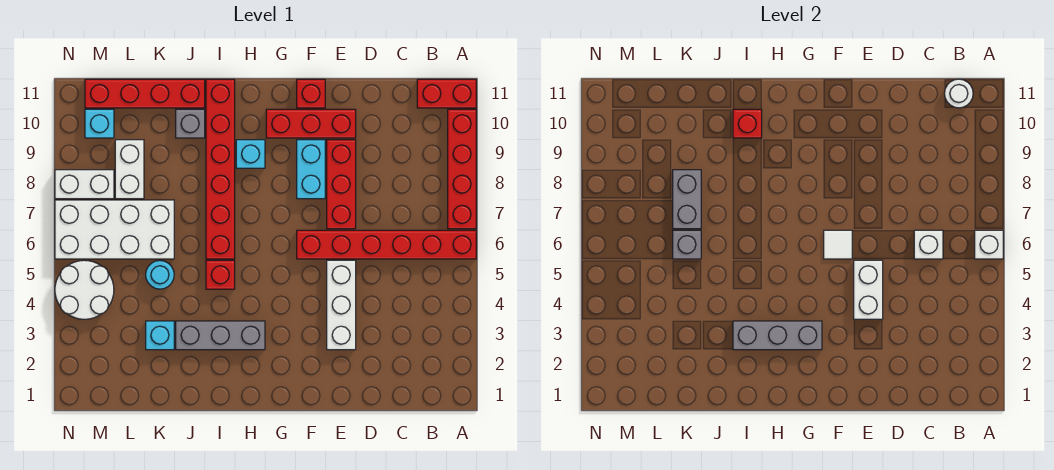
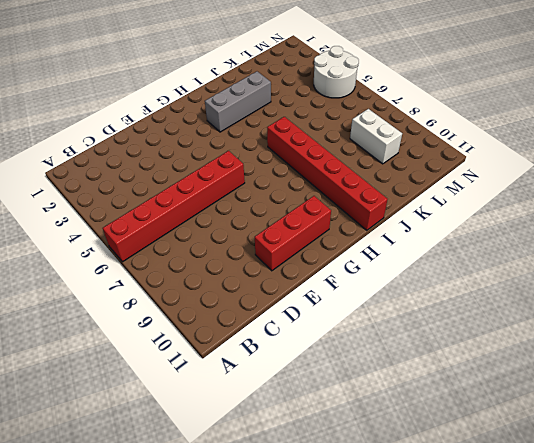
none -> red brick A7:A10 level 1
none -> red brick A11:B11 level 1
none -> white brick E3:E5 level 1
none -> red brick E7:E9 level 1

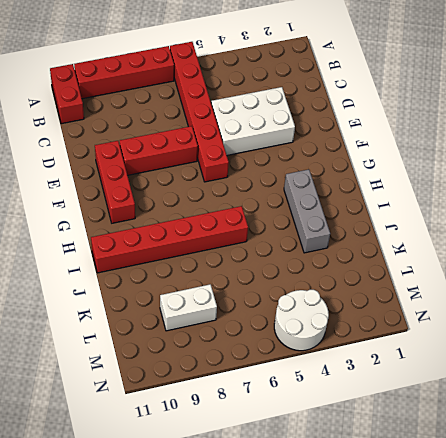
white brick D3:E5 level 1 -> white brick E3:E5 level 1
none -> cyan brick F8:F9 level 1
none -> red brick F11 level 1
none -> cyan brick H9 level 1
none -> red brick I5 level 1

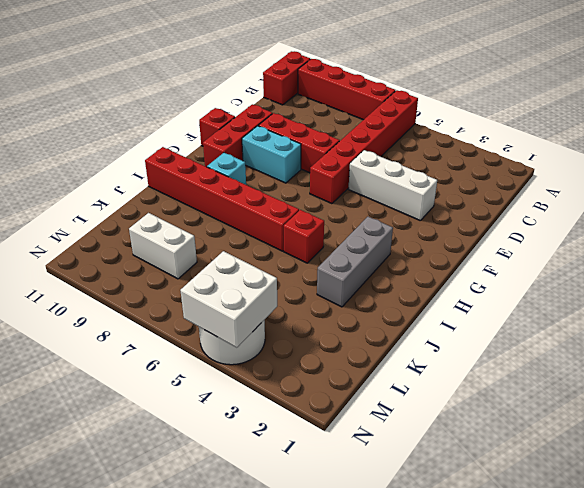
white brick M4:N5 level 2 -> none
none -> grey brick J10 level 1
none -> red brick J11:M11 level 1
none -> cyan brick K3 level 1
none -> cyan round brick K5 level 1

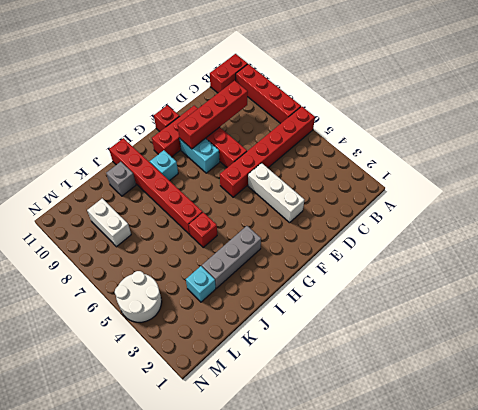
red brick C9:F9 level 2 -> red brick J11:M11 level 1
none -> cyan round brick K5 level 1
none -> white brick K6:N7 level 1
none -> white brick M8:N8 level 1
none -> cyan brick M10 level 1

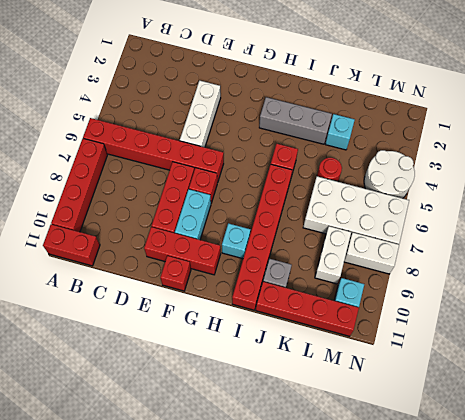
red brick F7 level 1 -> red brick I10 level 2
red round brick K5 level 1 -> cyan round brick K5 level 1
none -> white brick A6 level 2
none -> white round brick B11 level 2
none -> white brick C6 level 2
none -> white brick E4:E5 level 2

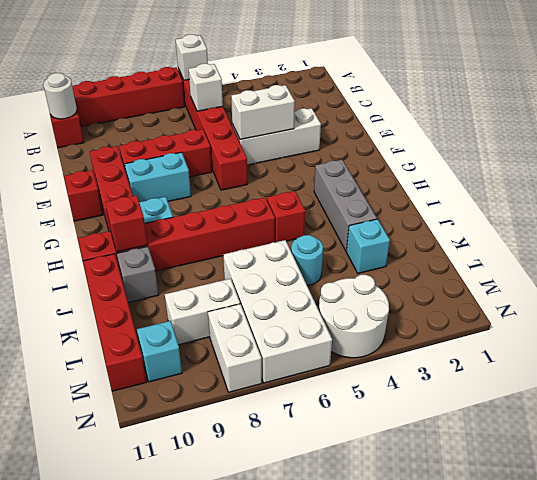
none -> white tile F6 level 2
none -> grey brick G3:I3 level 2
none -> grey brick K6 level 2
none -> grey brick K7:K8 level 2

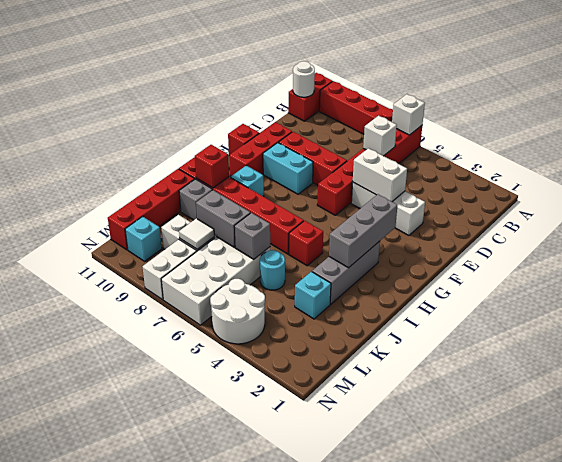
white tile L8 level 2 -> white tile F6 level 2

